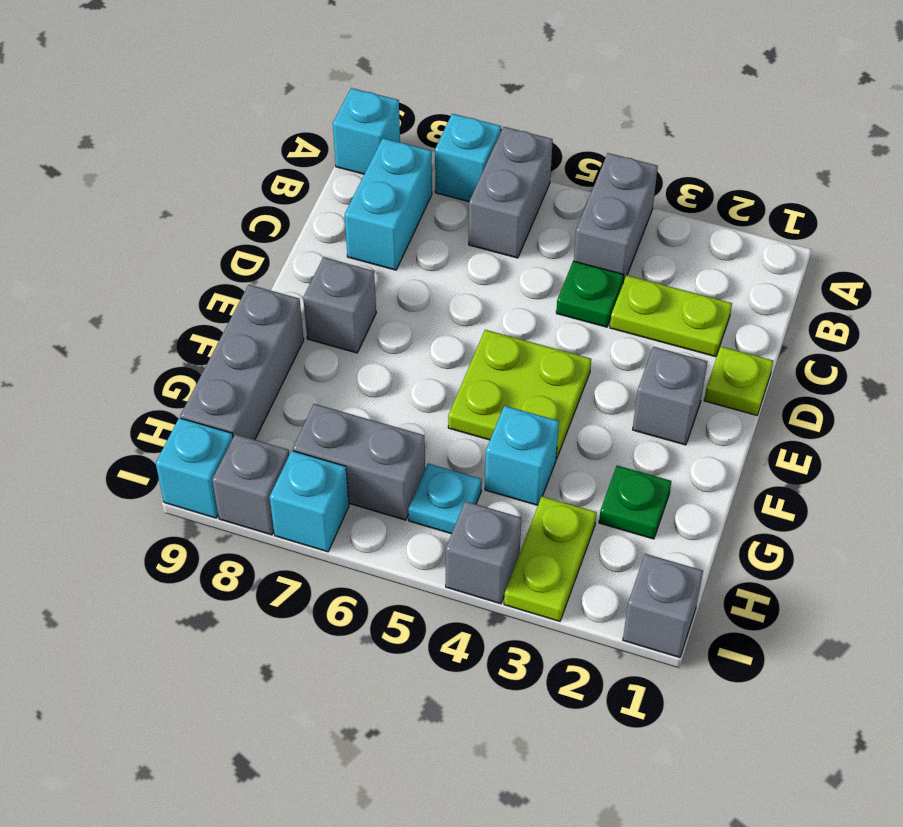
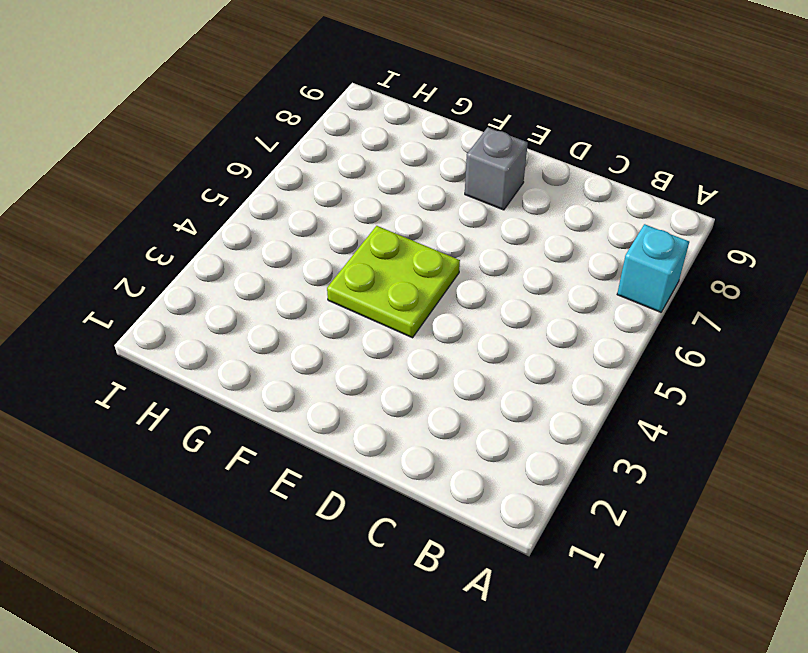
none -> grey brick A4:B4 level 1
none -> grey brick A6:B6 level 1
none -> cyan brick A9 level 1

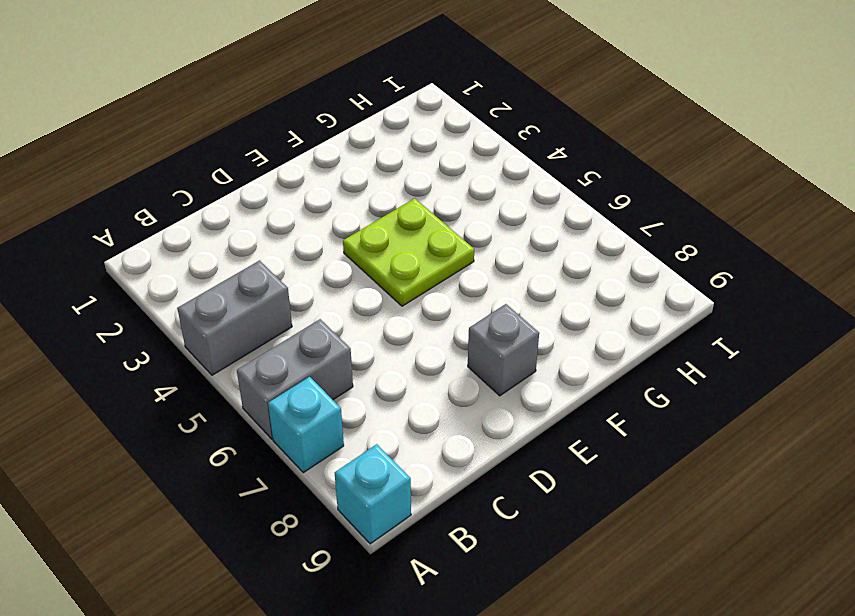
none -> cyan brick B8:C8 level 1
none -> lime plate C2:C3 level 1
none -> green plate C4 level 1

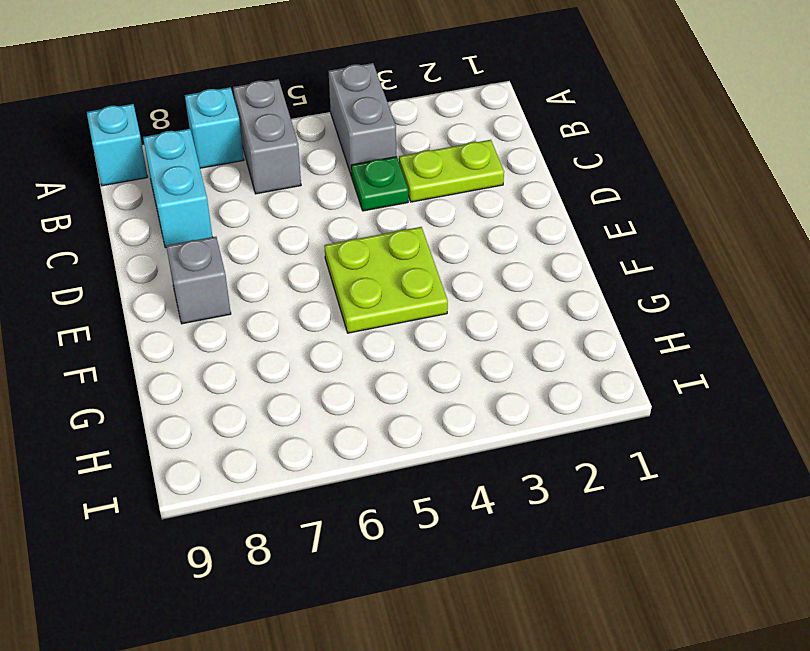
none -> lime plate D1 level 1
none -> grey brick E2 level 1
none -> grey brick F9:H9 level 1

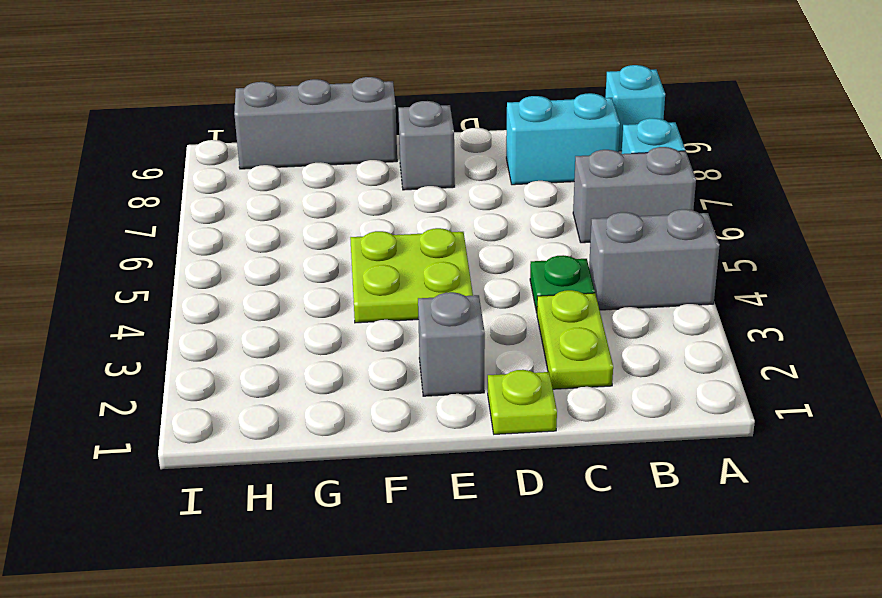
none -> green plate G2 level 1
none -> cyan brick G4 level 1
none -> lime plate H3:I3 level 1

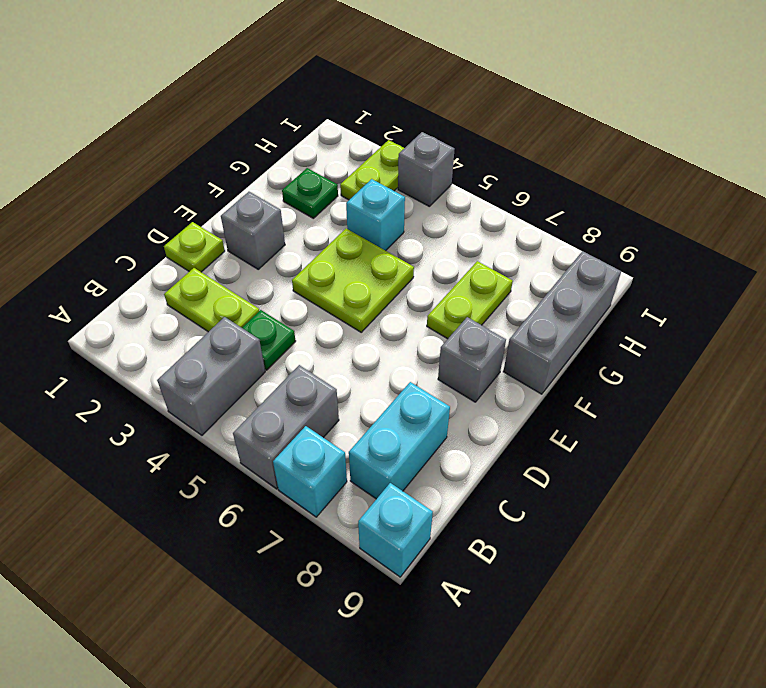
lime plate F7:G7 level 1 -> none
none -> cyan plate H5 level 1
none -> grey brick H6:H7 level 1
none -> grey brick I1 level 1

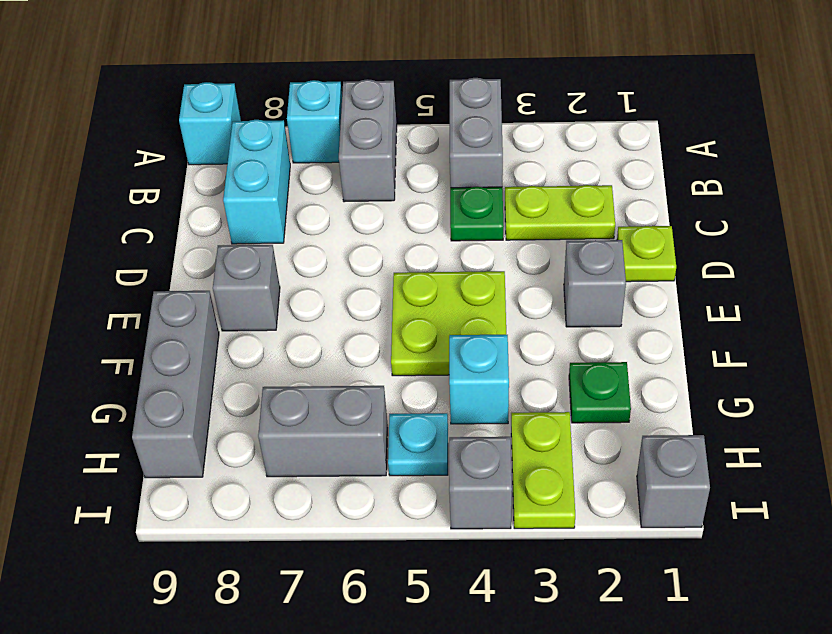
none -> cyan brick I7 level 1
none -> grey brick I8 level 1
none -> cyan brick I9 level 1

